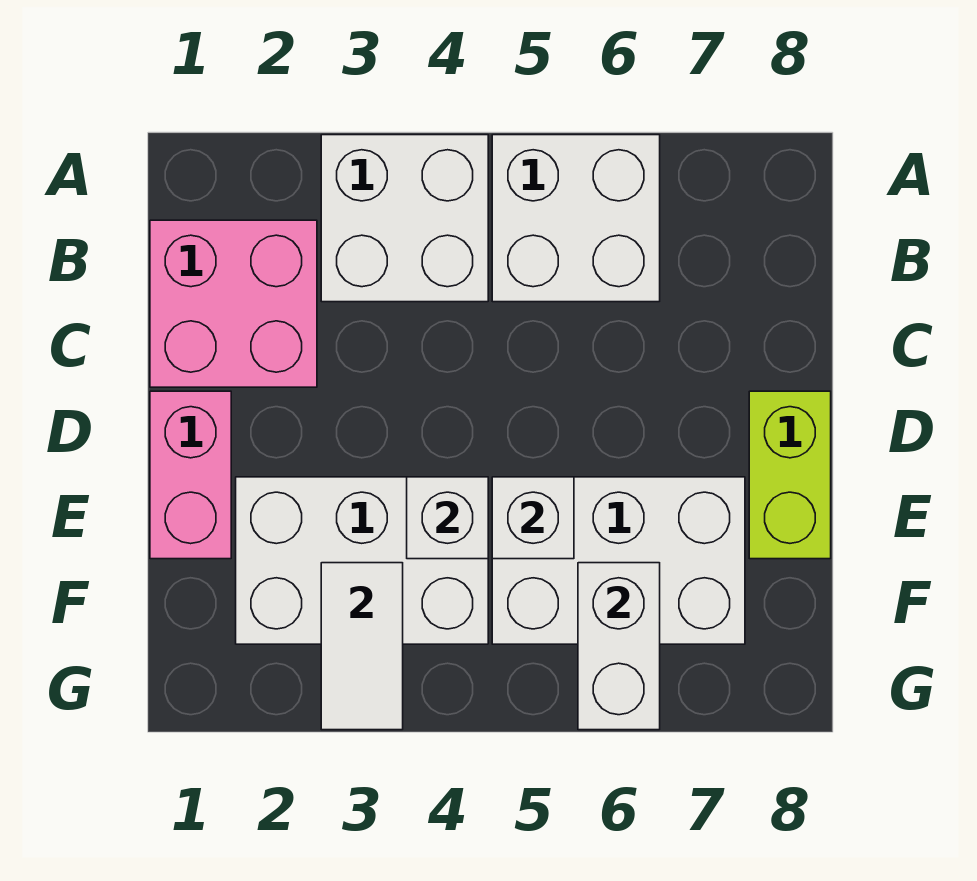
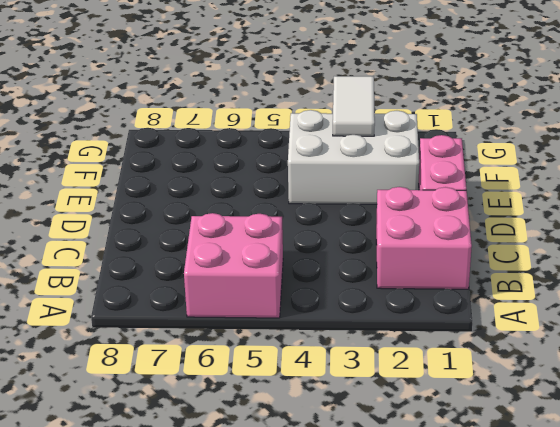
pink brick A5:B6 level 1 -> white brick A5:B6 level 1
none -> white brick A3:B4 level 1
none -> lime brick D8:E8 level 1

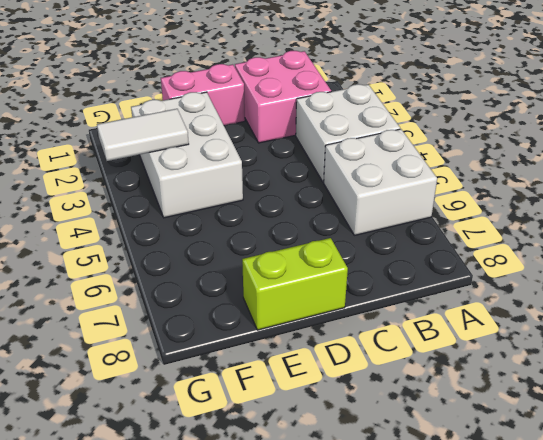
none -> white brick E5:F7 level 1
none -> white brick E4 level 2

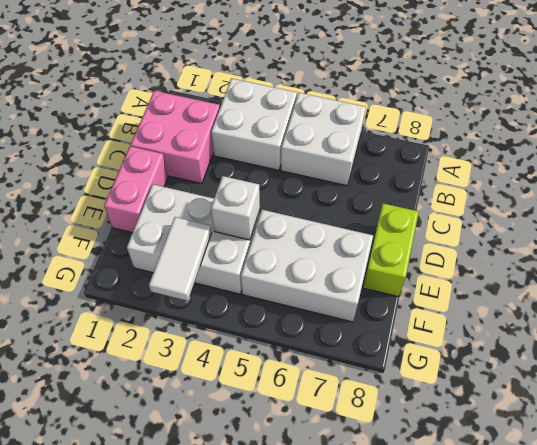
none -> white brick E5 level 2
none -> white brick F6:G6 level 2

